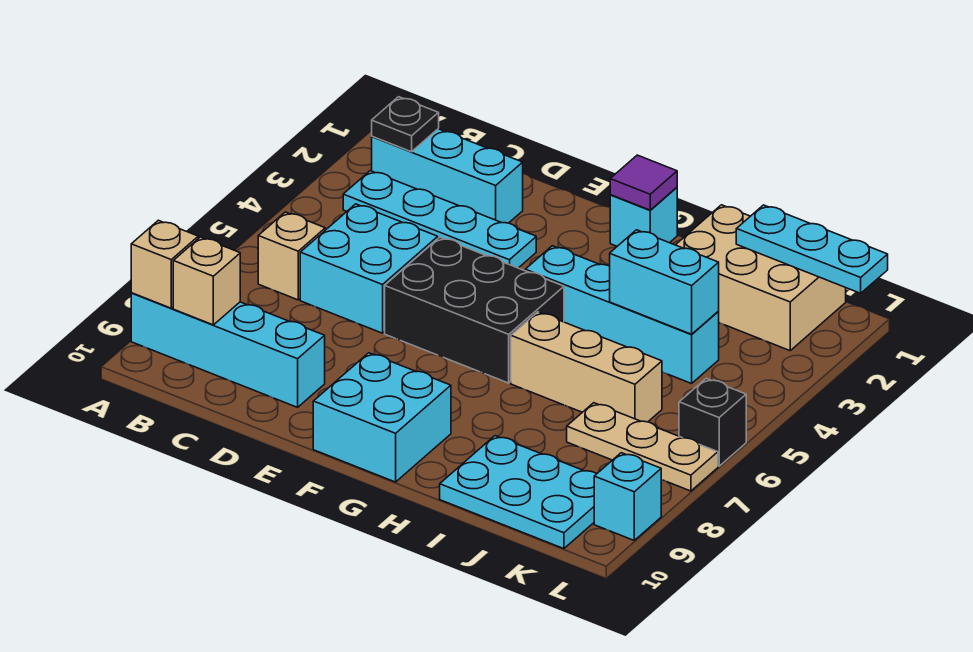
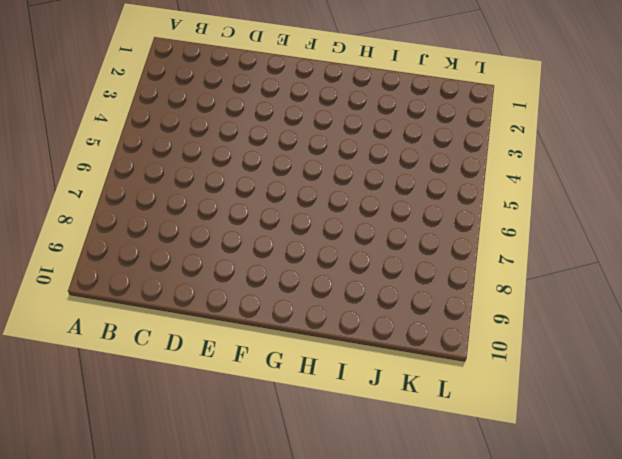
none -> cyan brick A9:D9 level 1
none -> cyan brick B2:D2 level 1
none -> cyan plate B3:E3 level 1

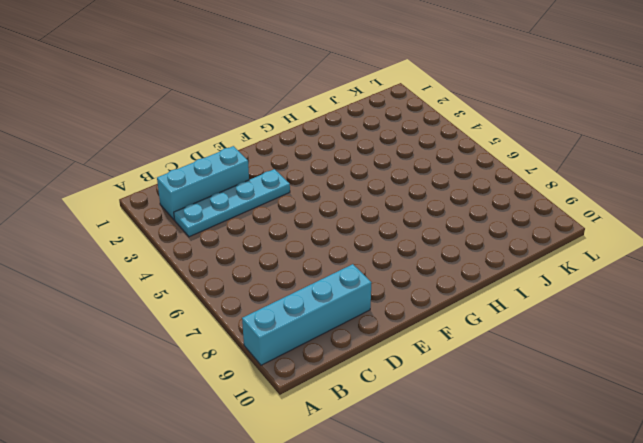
none -> tan brick B6 level 1
none -> cyan brick C5:D6 level 1
none -> black brick E5:G6 level 1

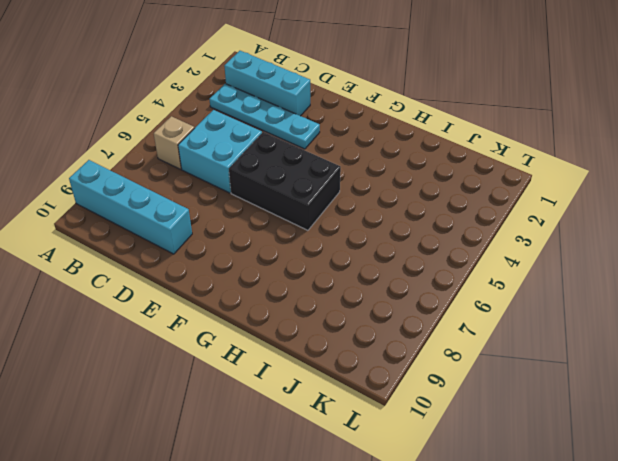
none -> cyan brick F9:G10 level 1
none -> cyan brick G1 level 1
none -> cyan brick G4:J4 level 1

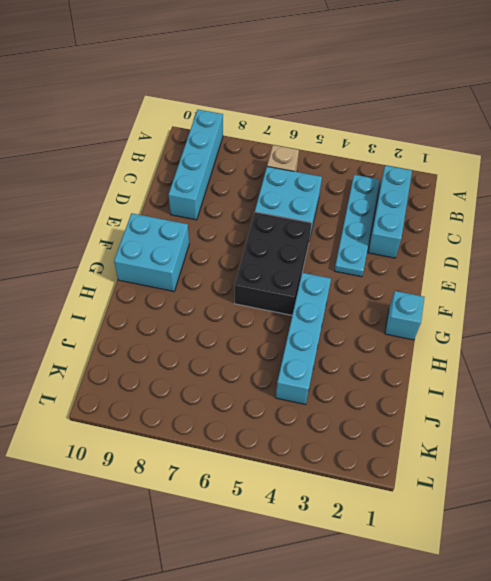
none -> tan brick H6:J6 level 1
none -> tan brick I1:K2 level 1
none -> cyan plate I9:K10 level 1

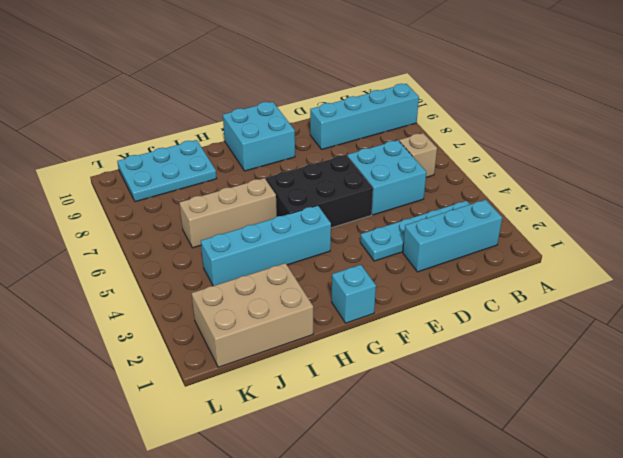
none -> tan plate J7:L7 level 1
none -> black brick L6 level 1
none -> cyan brick L9 level 1

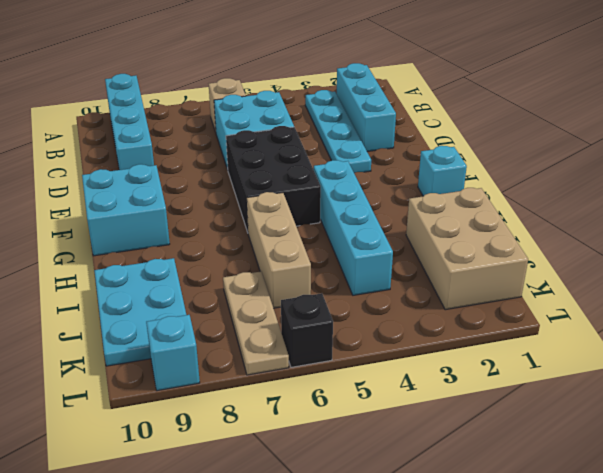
none -> tan brick A9 level 2
none -> black plate B2 level 2
none -> tan brick B9 level 2

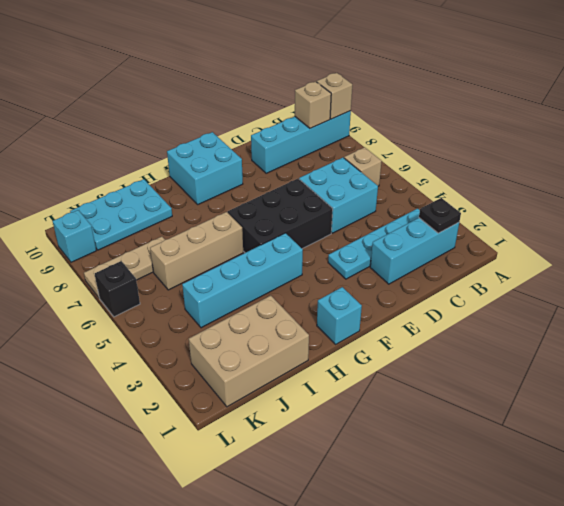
none -> purple tile G1 level 2
none -> cyan brick I4:J4 level 2
none -> cyan plate J1:L1 level 2

